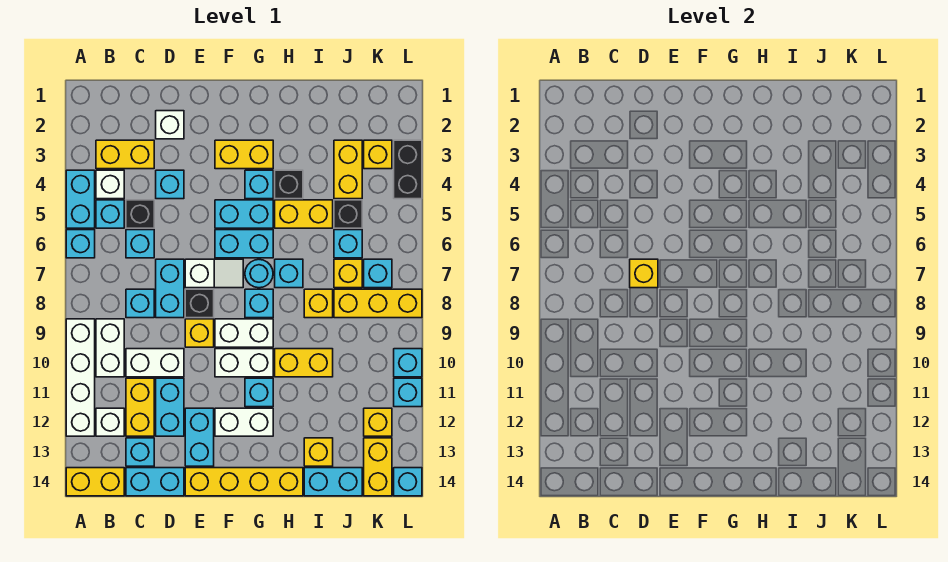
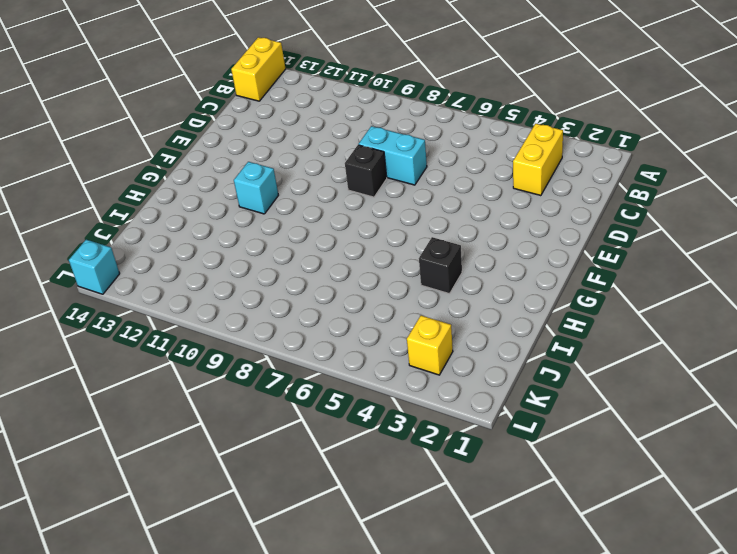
none -> cyan brick A4:A5 level 1
none -> cyan brick A6 level 1
none -> white brick A9:A12 level 1
none -> white brick B4 level 1

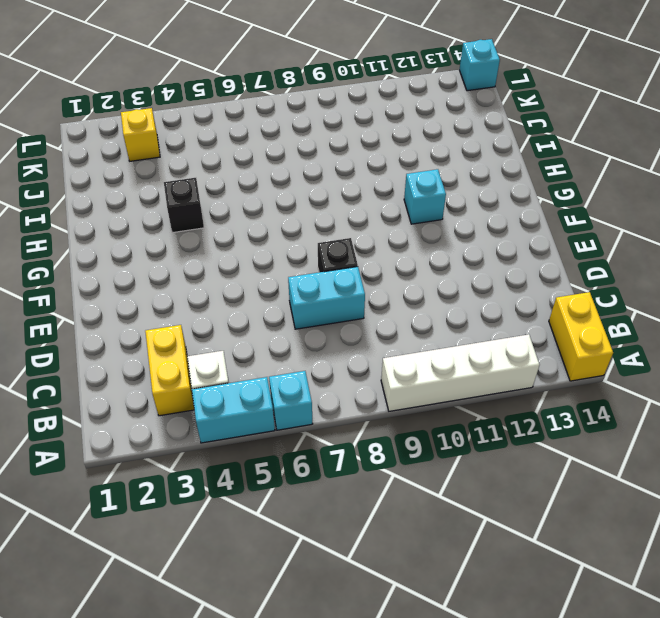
none -> cyan brick B5 level 1
none -> white brick B9:B10 level 1
none -> white brick B12 level 1
none -> black brick C5 level 1

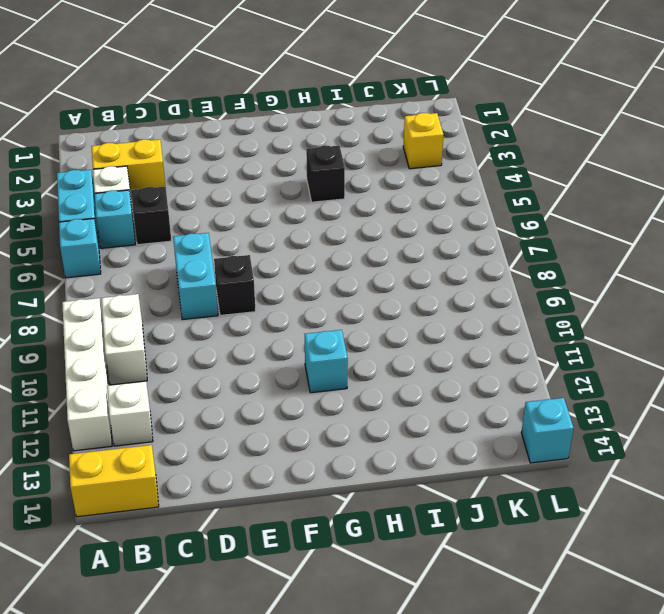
none -> cyan brick C6 level 1
none -> cyan brick C8 level 1
none -> white brick C10:D10 level 1
none -> yellow brick C11:C12 level 1

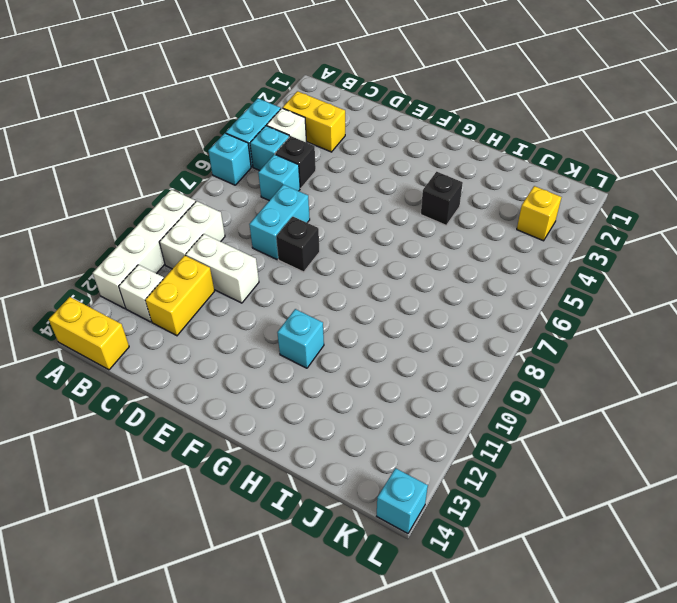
none -> cyan brick C8 level 1
none -> cyan brick C13 level 1
none -> cyan brick C14:D14 level 1
none -> white brick D2 level 1

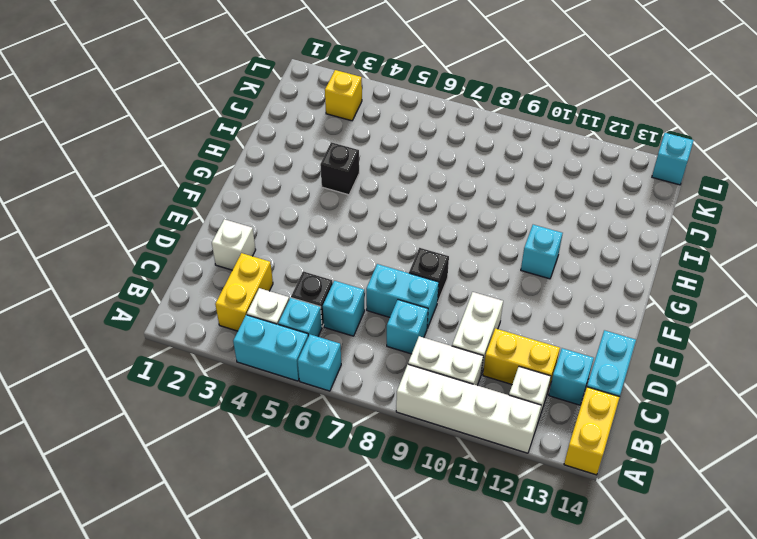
none -> cyan brick D4 level 1
none -> cyan brick D11:D12 level 1
none -> white slope E7:F7 level 1 top E
none -> yellow brick E9 level 1

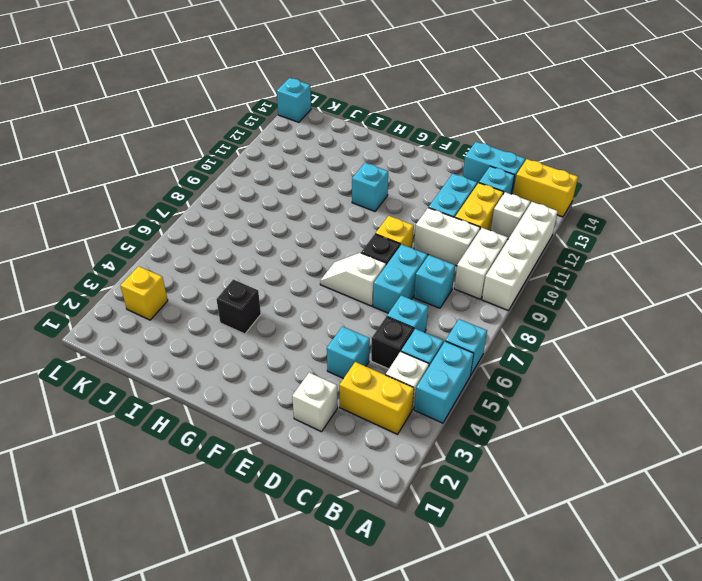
none -> cyan brick E12:E13 level 1
none -> yellow brick E14:H14 level 1
none -> yellow brick F3:G3 level 1
none -> cyan brick F5:G5 level 1

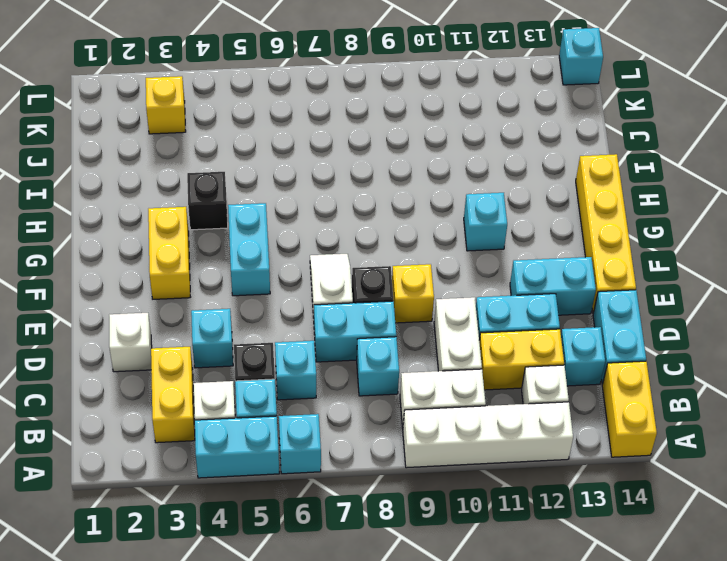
none -> cyan brick F6:G6 level 1
none -> white brick F9:G9 level 1
none -> white brick F10:G10 level 1
none -> white brick F12:G12 level 1

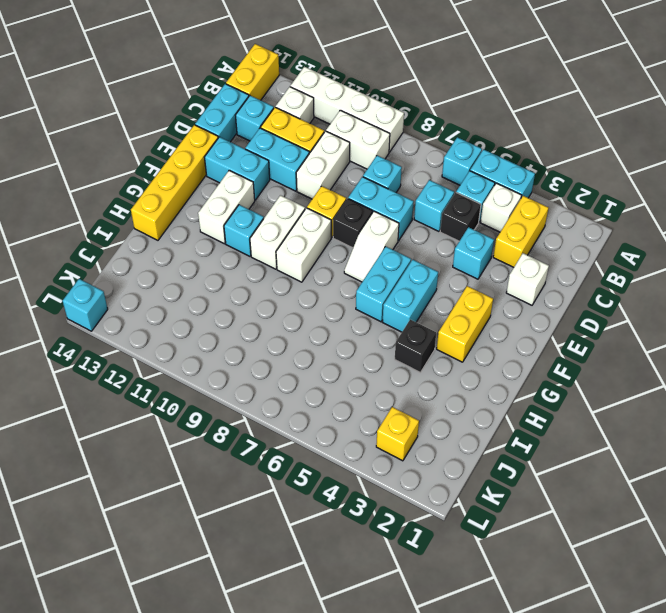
none -> cyan brick G4 level 1
none -> cyan round brick G7 level 1
none -> cyan brick G8 level 1
none -> yellow brick H5:I5 level 1

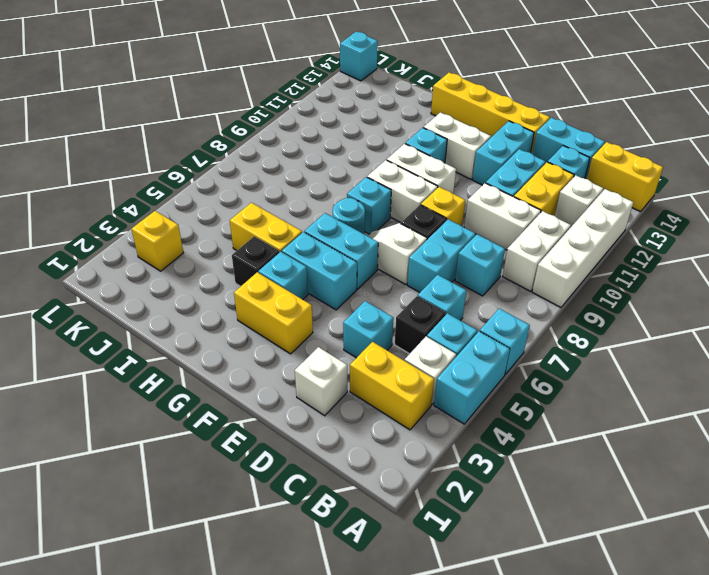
none -> cyan brick H7 level 1
none -> yellow brick H10:I10 level 1
none -> yellow brick I8 level 1
none -> yellow brick I13 level 1

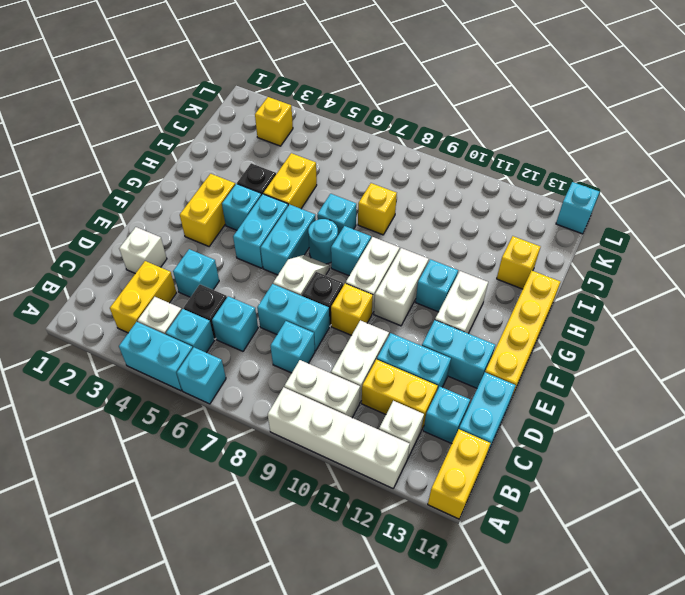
none -> yellow brick H10:I10 level 1
none -> cyan brick I14:J14 level 1
none -> yellow brick J3:J4 level 1
none -> black brick J5 level 1

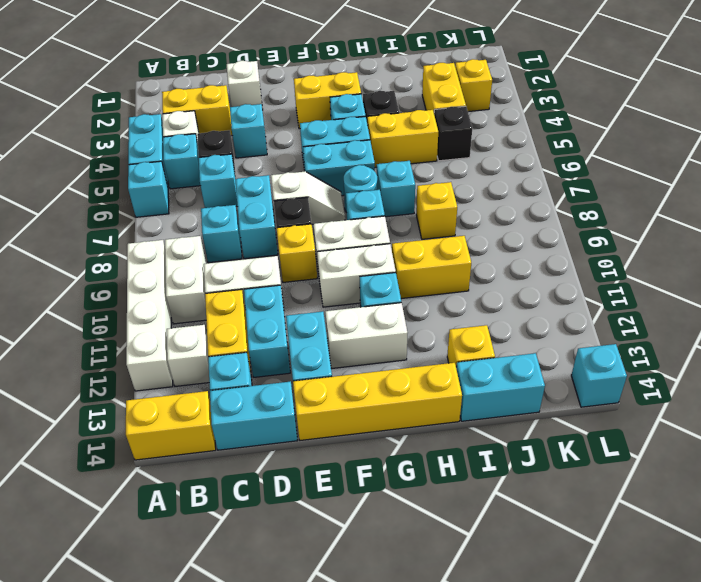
none -> cyan brick J6 level 1
none -> yellow brick J7 level 1
none -> yellow brick J8:L8 level 1
none -> cyan brick K7 level 1

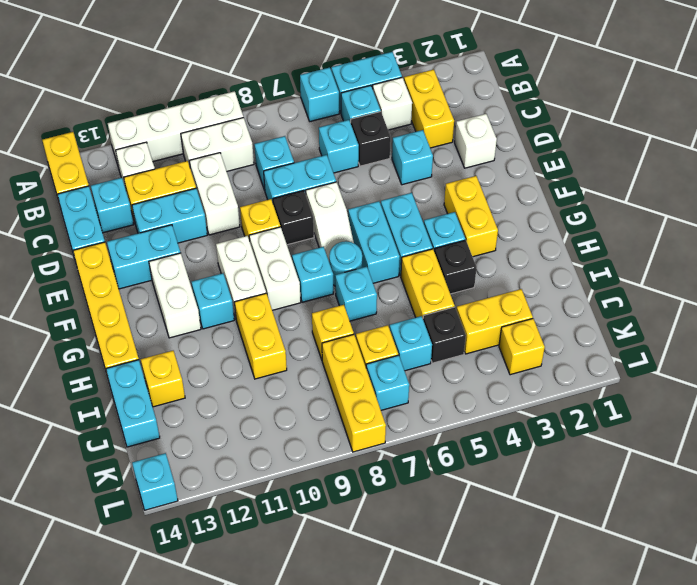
none -> yellow brick K12 level 1
none -> yellow brick K13:K14 level 1
none -> black brick L3:L4 level 1
none -> cyan brick L10 level 1

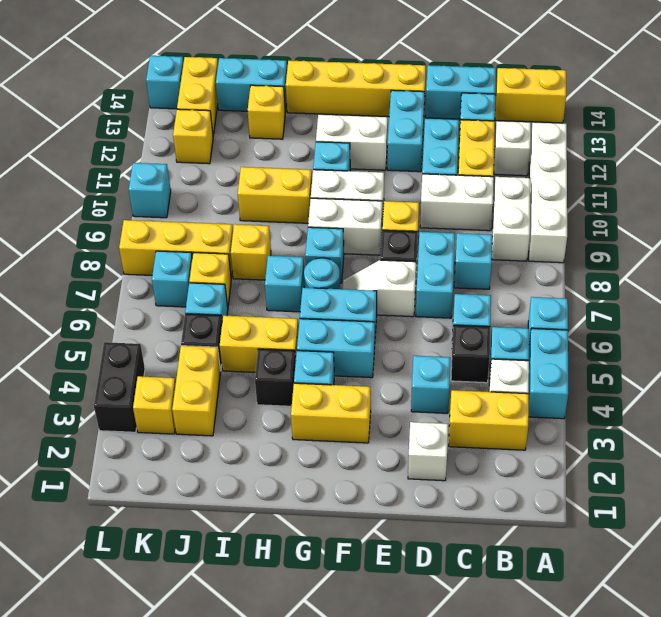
none -> cyan brick L11 level 1
none -> yellow brick D7 level 2

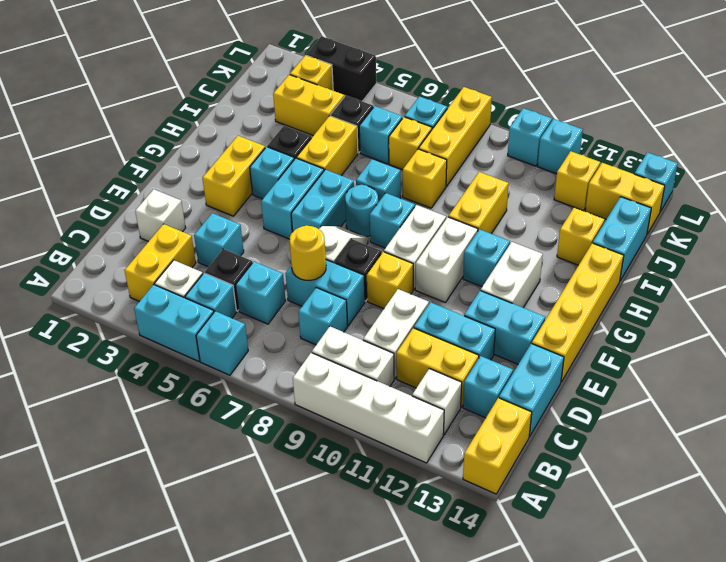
yellow round brick D7 level 2 -> yellow brick D7 level 2

